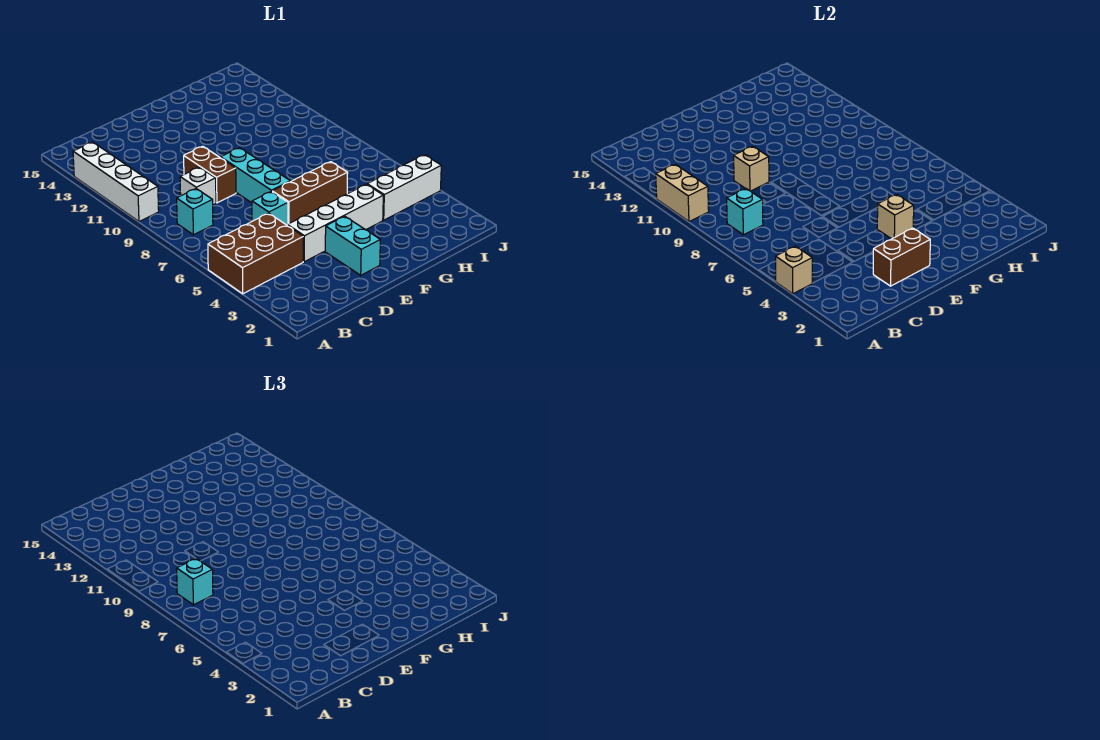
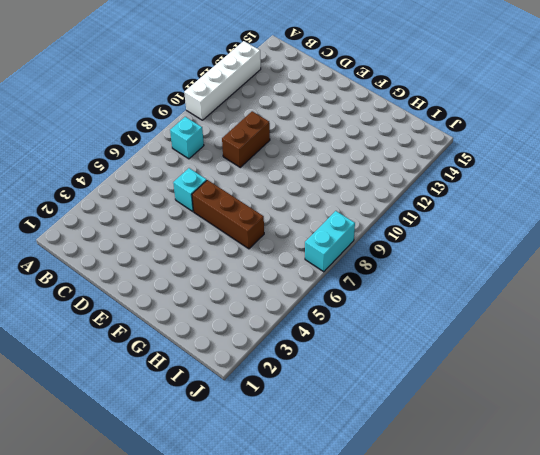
cyan brick J7:J8 level 1 -> cyan brick E2:E3 level 1
none -> brown brick A4:C5 level 1
none -> white brick C9 level 1
none -> white brick D4:G4 level 1

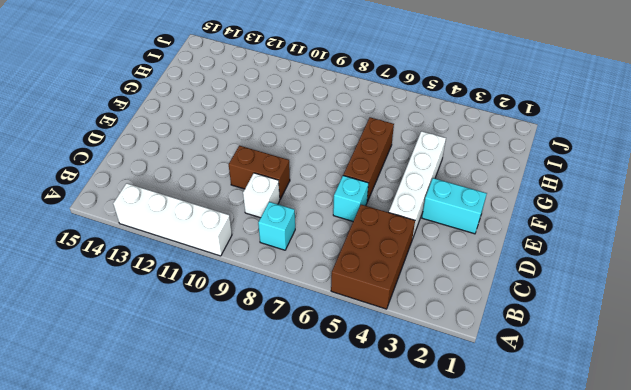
none -> cyan brick E7:E9 level 1
none -> white brick H4:J4 level 1
none -> tan brick A4 level 2

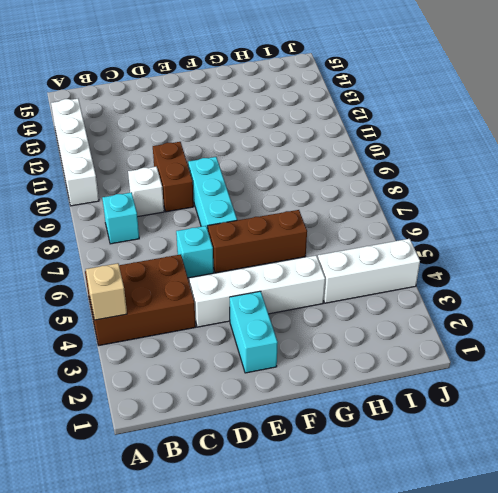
none -> tan brick A10:A11 level 2
none -> cyan brick B8 level 2
none -> brown brick D2:E2 level 2

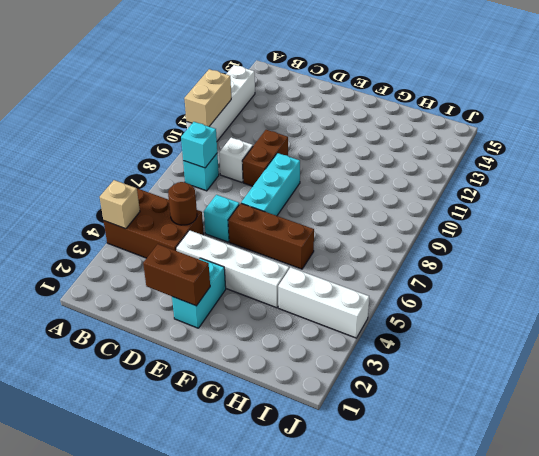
brown round brick C5 level 2 -> none
none -> tan brick D10 level 2
none -> tan brick F4 level 2
none -> cyan brick B8 level 3

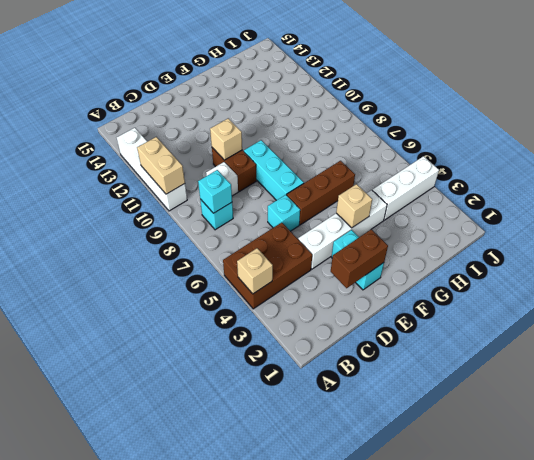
none -> cyan brick B8 level 3

